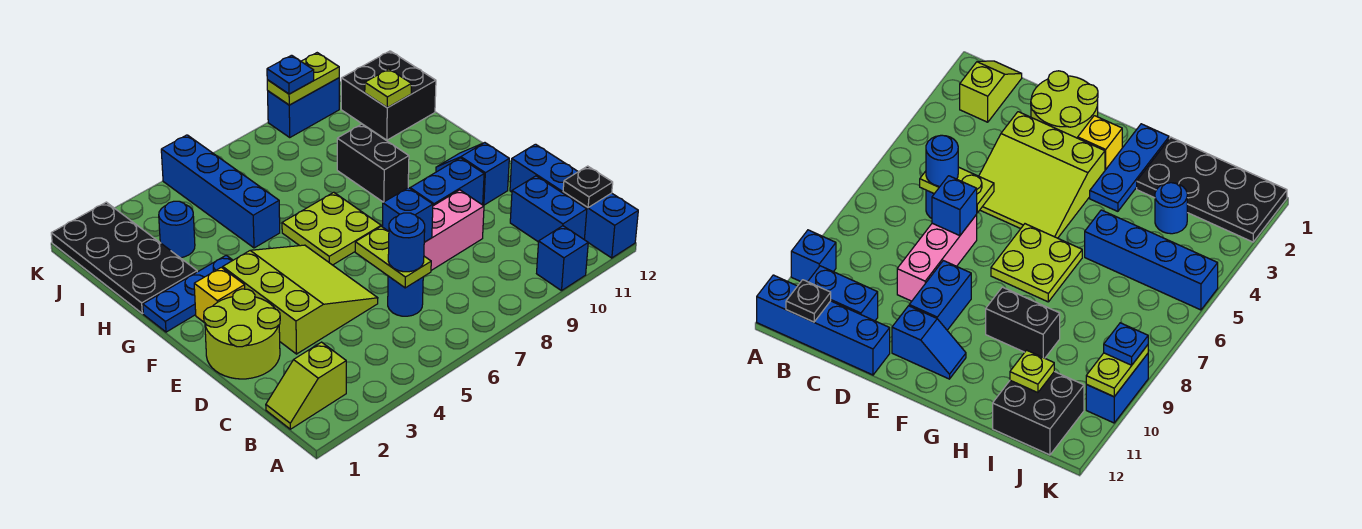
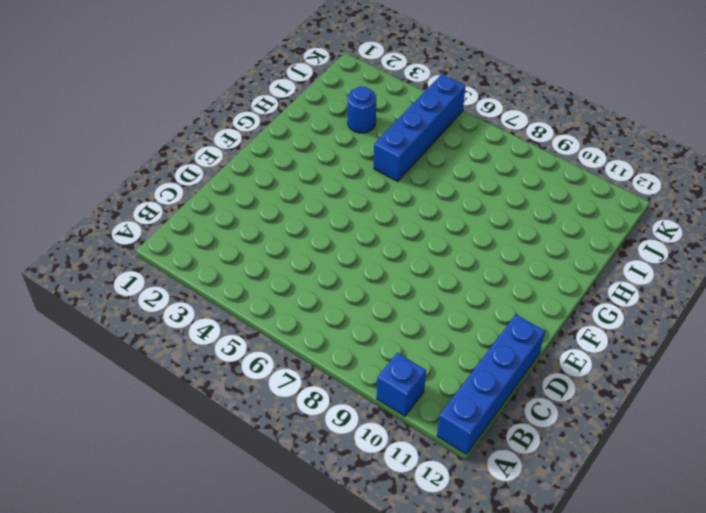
none -> lime slope B1:B2 level 1 top 2
none -> blue brick B11:C11 level 1
none -> blue round brick C6 level 1

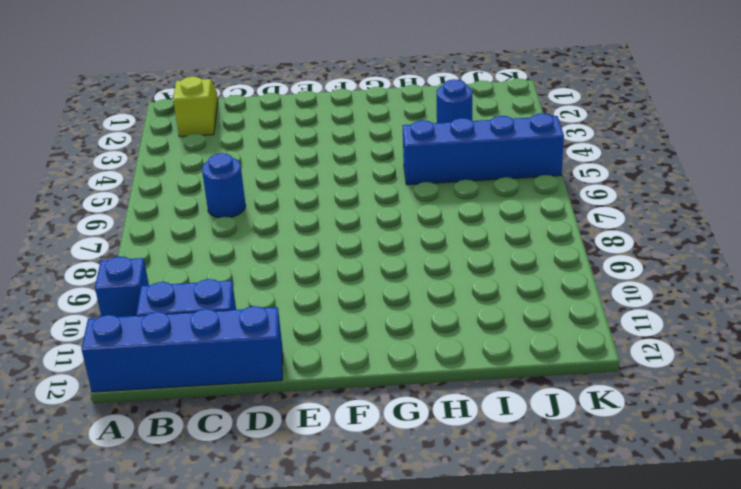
none -> lime round brick D1:E2 level 1
none -> lime slope D3:F5 level 1 top 3
none -> pink brick D7:D9 level 1

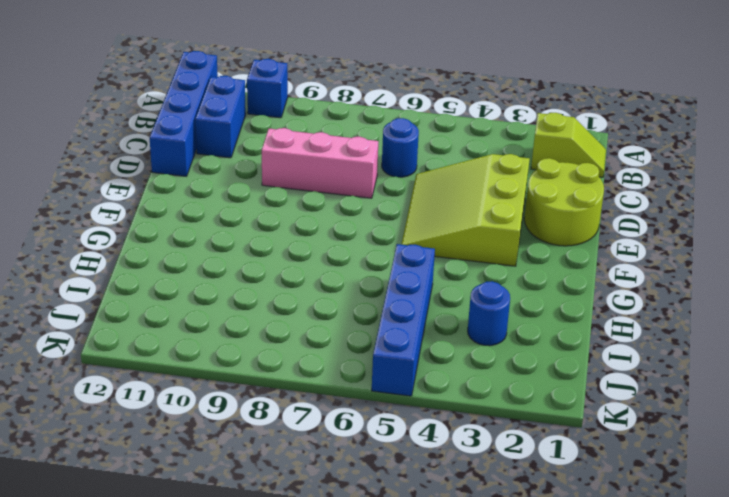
none -> blue brick E9:E10 level 1
none -> blue slope E11:F11 level 1 top E
none -> yellow brick F2 level 1

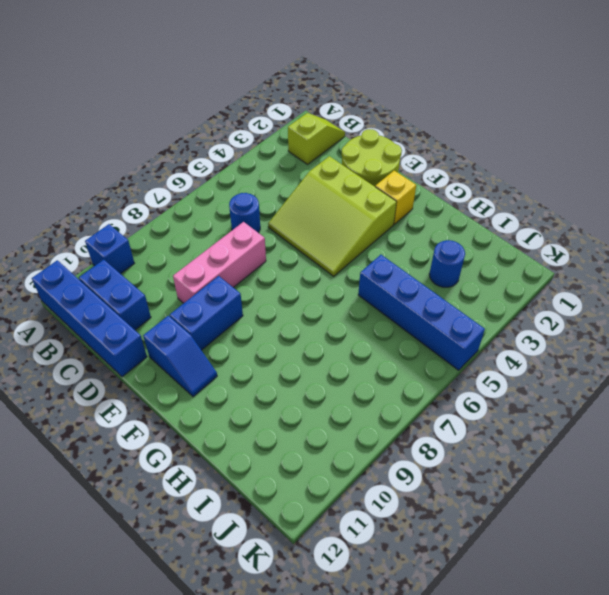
none -> lime plate F6:G7 level 1
none -> blue plate G1:G3 level 1
none -> black brick G9:H9 level 1

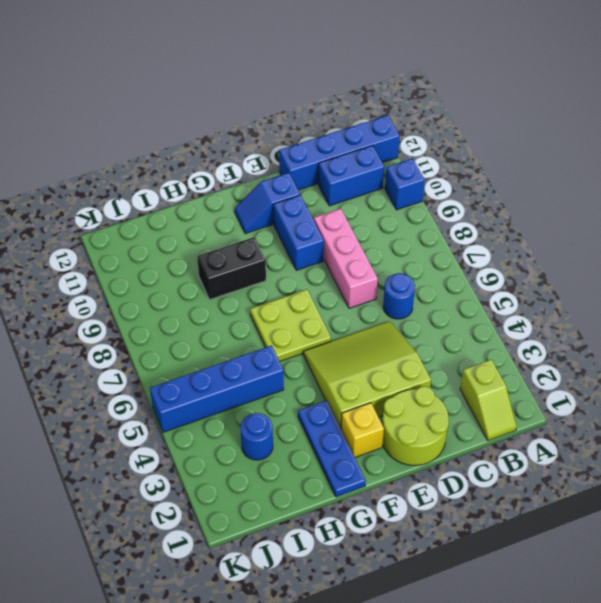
none -> black plate H1:K2 level 1
none -> black brick I11:J12 level 1
none -> blue brick K9:K10 level 1

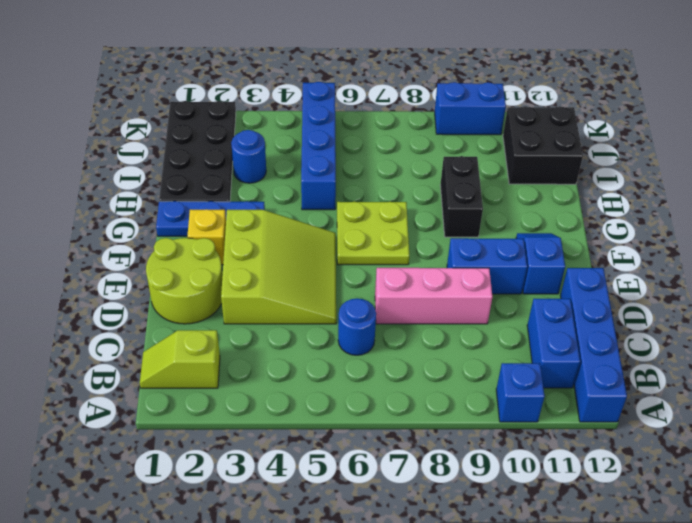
none -> black plate B12 level 2
none -> lime plate C6:D6 level 2
none -> blue brick D7 level 2

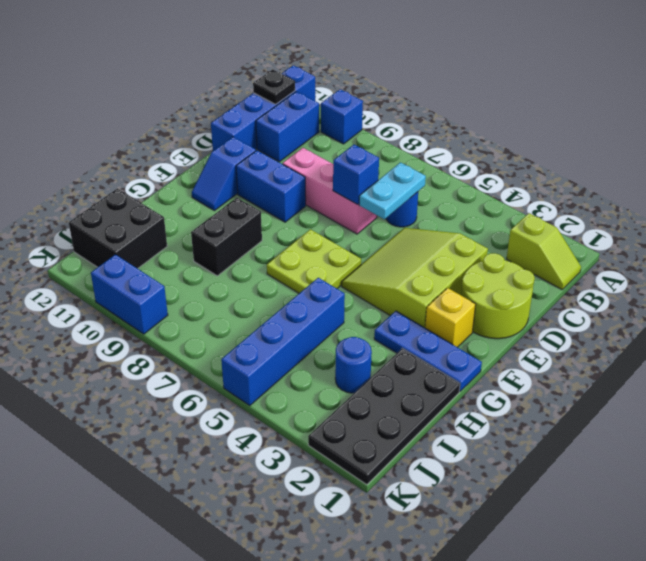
cyan plate C6:D6 level 2 -> lime plate C6:D6 level 2
none -> lime plate I11 level 2
none -> lime plate K9:K10 level 2
none -> blue round brick C6 level 3

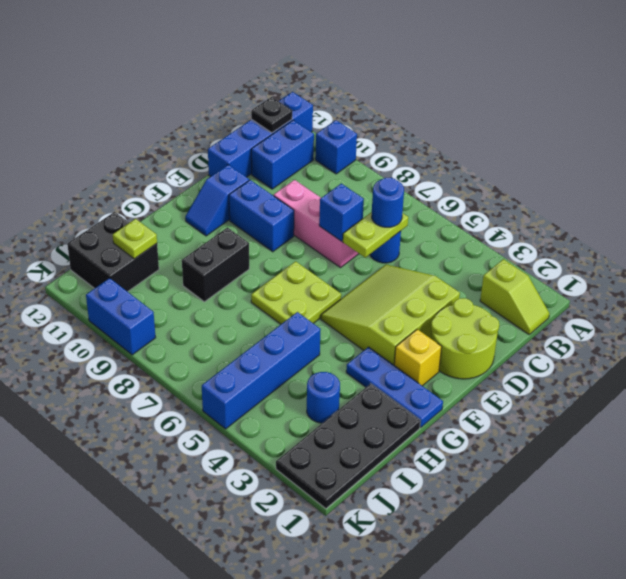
none -> lime plate K9:K10 level 2
none -> blue plate K9 level 3

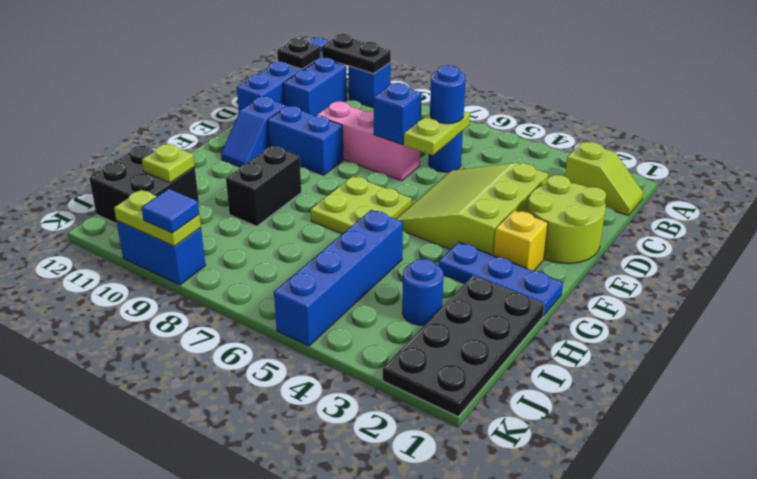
black plate A10:A11 level 2 -> none
blue tile K9 level 3 -> blue plate K9 level 3

